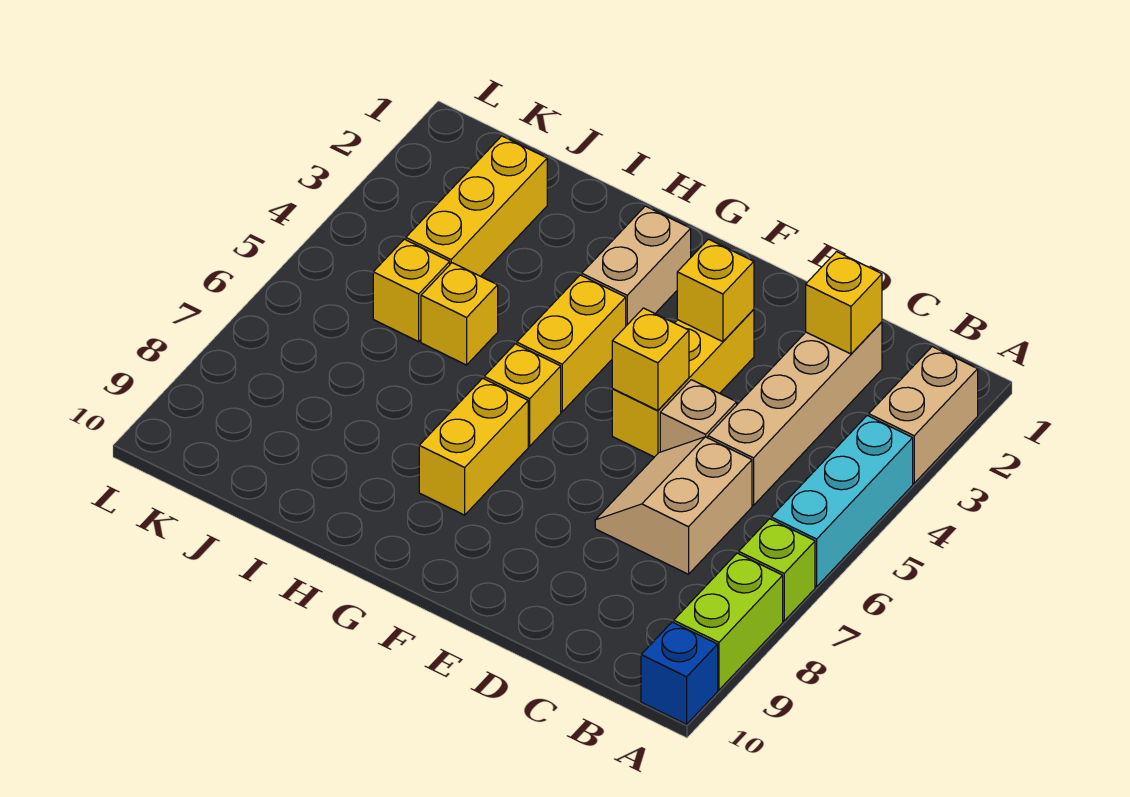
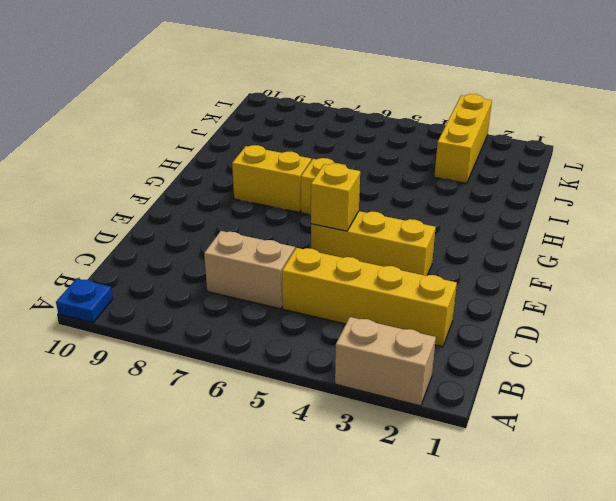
blue plate A10 level 1 -> blue brick A10 level 1
yellow brick C2:C5 level 1 -> tan brick C2:C5 level 1
yellow brick J3:L3 level 1 -> yellow brick J2:J4 level 1
none -> cyan brick A4:A6 level 1
none -> lime brick A7 level 1
none -> lime brick A8:A9 level 1

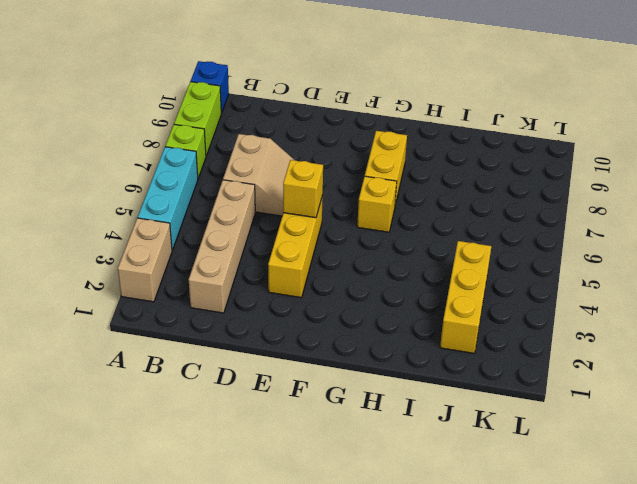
none -> tan brick D5 level 1
none -> tan brick G2:G3 level 1
none -> yellow brick G4:G5 level 1

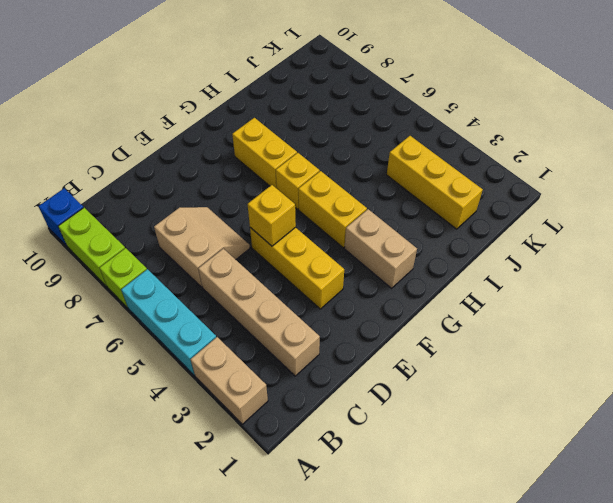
none -> tan brick D5 level 1
none -> yellow brick I5 level 1
none -> yellow brick J5 level 1

